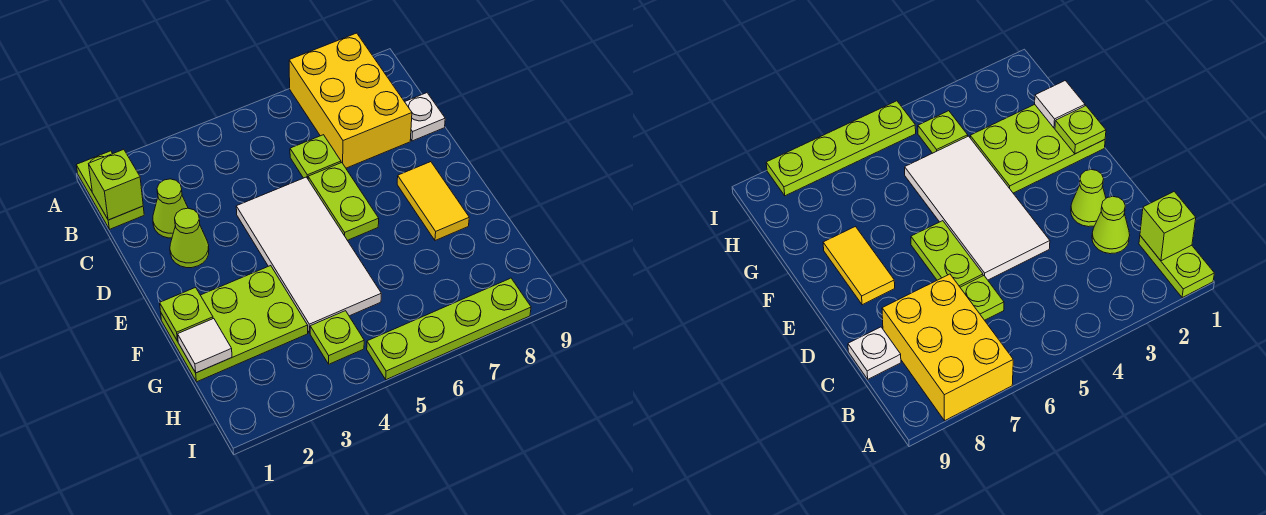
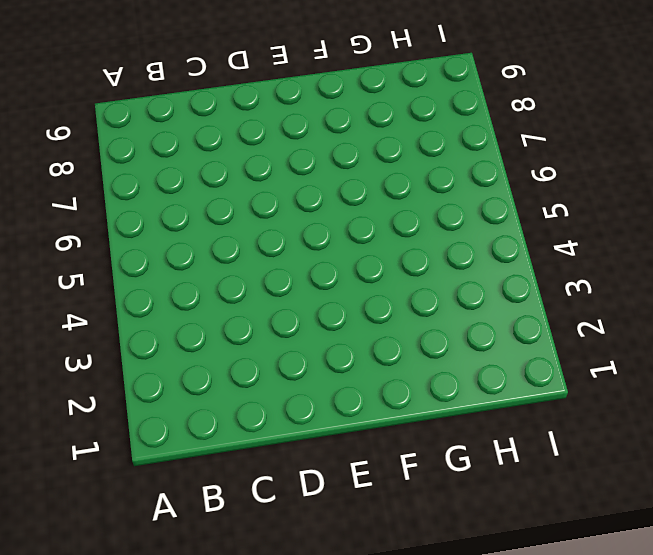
none -> lime plate A1:B1 level 1
none -> yellow brick A7:C8 level 1
none -> lime cone C2 level 1

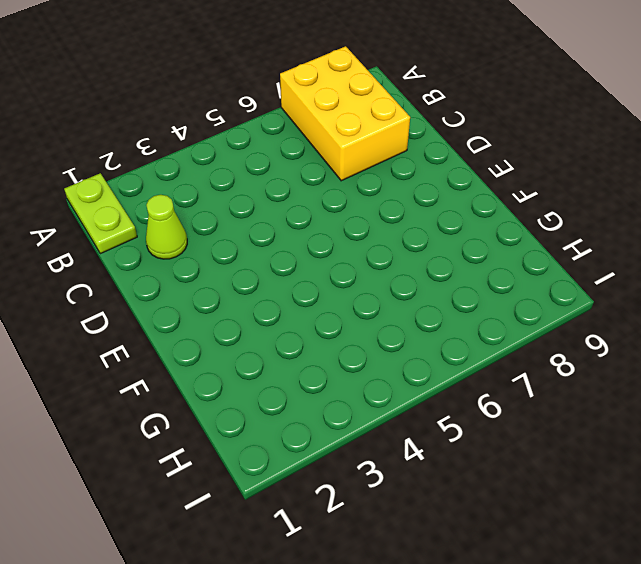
none -> lime plate C6 level 1
none -> white plate C9 level 1
none -> lime cone D2 level 1

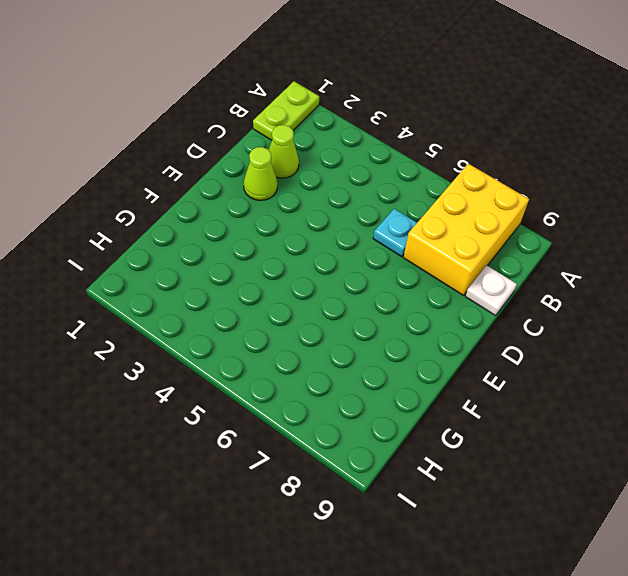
cyan plate C6 level 1 -> lime plate C6 level 1
none -> white tile D4:G5 level 1
none -> lime plate D6:E6 level 1
none -> yellow tile E8:F8 level 1

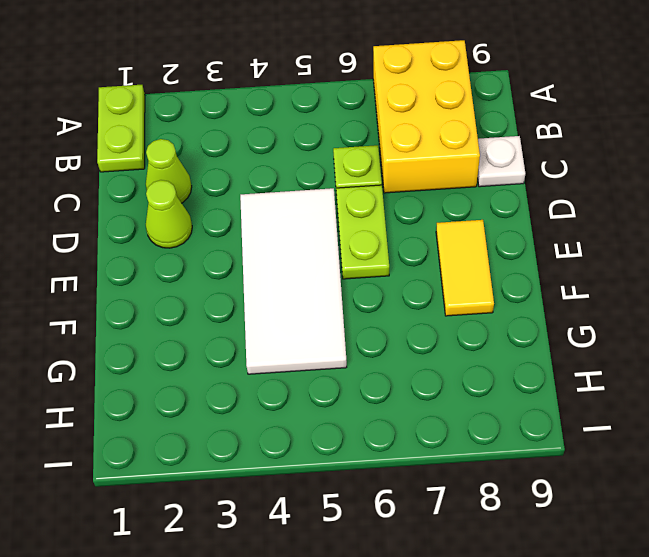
none -> lime plate F1:G3 level 1
none -> lime plate H4 level 1
none -> lime plate I5:I8 level 1

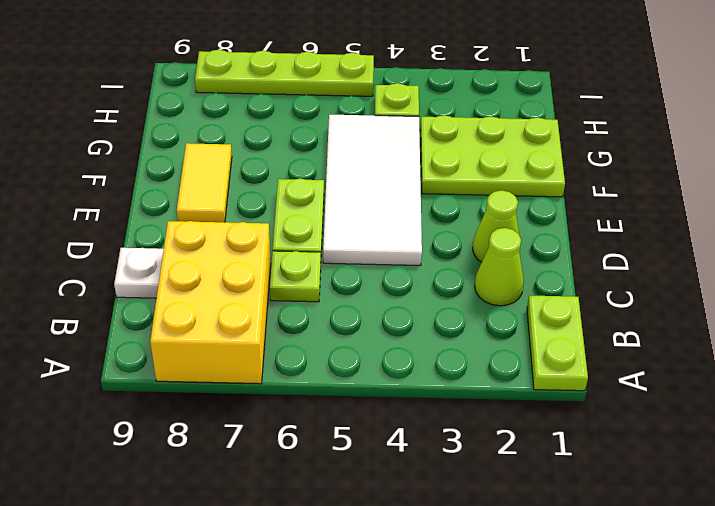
none -> lime brick B1 level 2
none -> lime plate F1 level 2
none -> white tile G1 level 2

